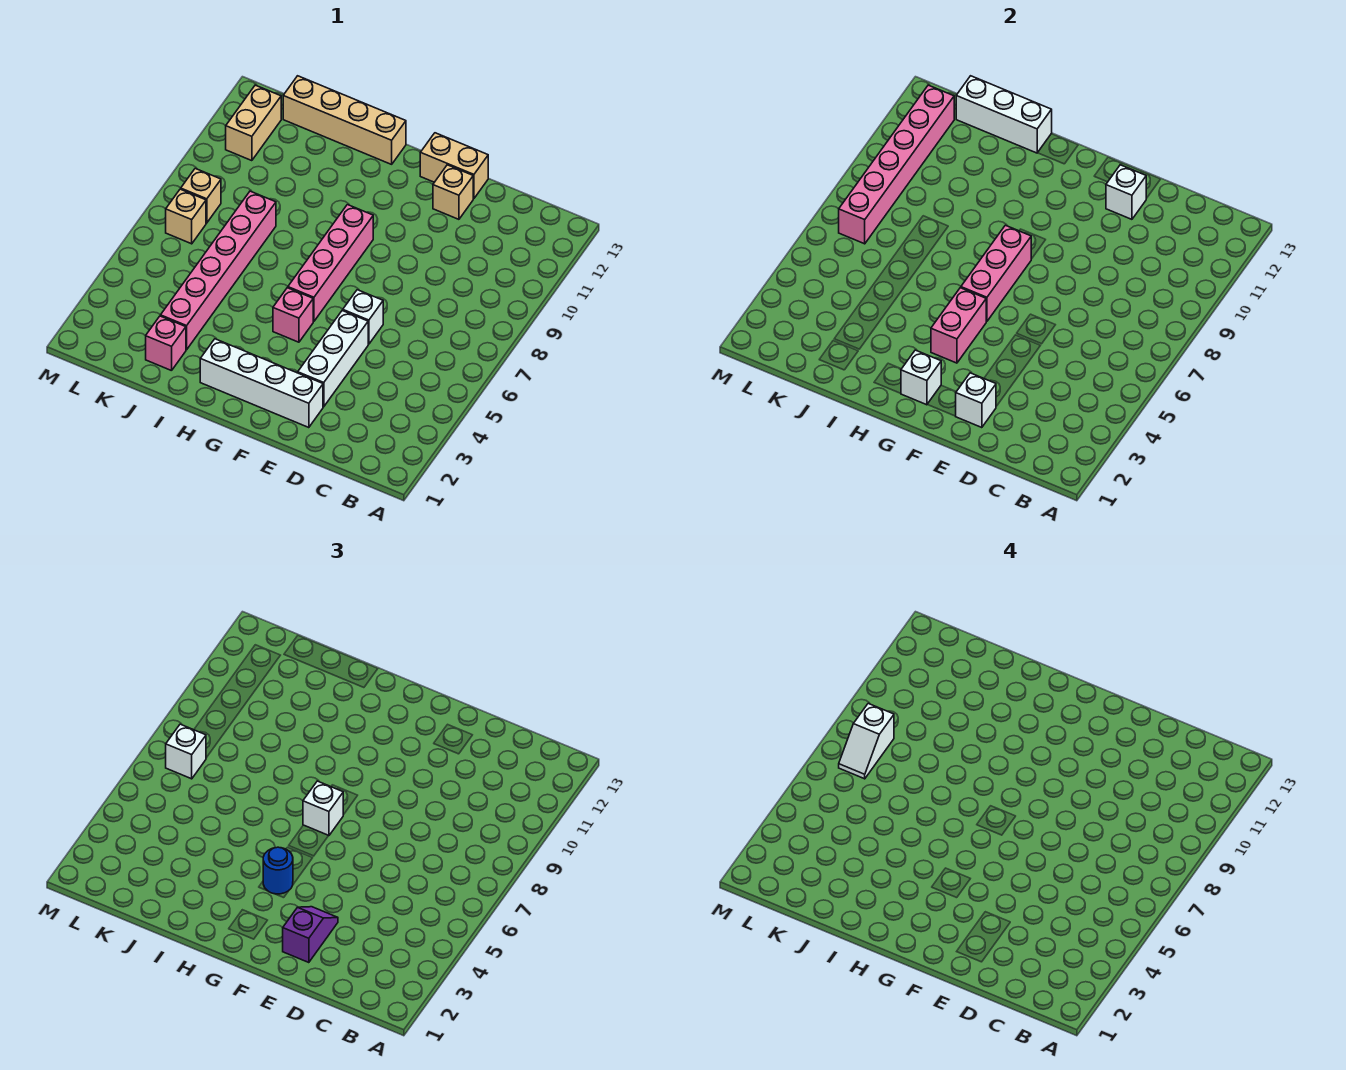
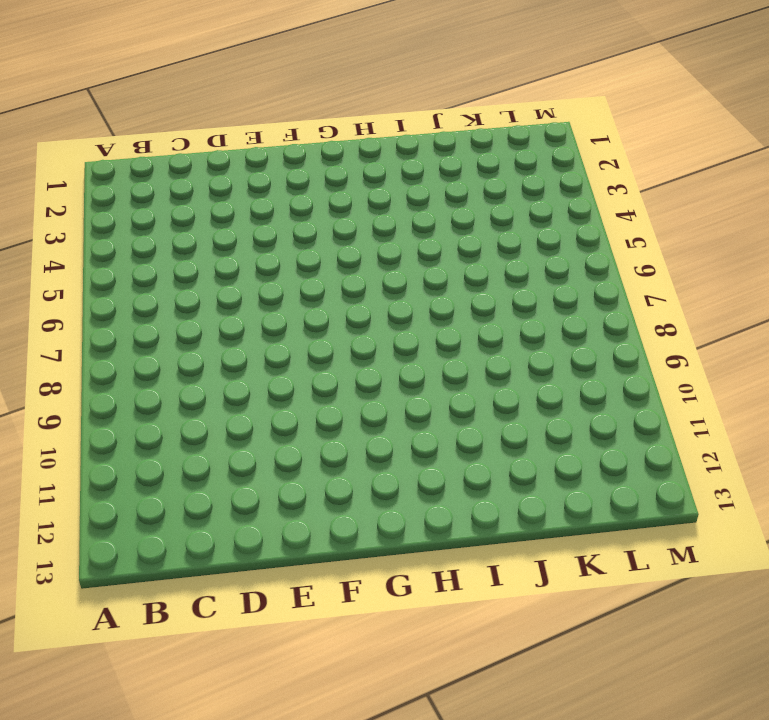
none -> white brick E2:H2 level 1
none -> white brick E3:E5 level 1
none -> white brick E6 level 1

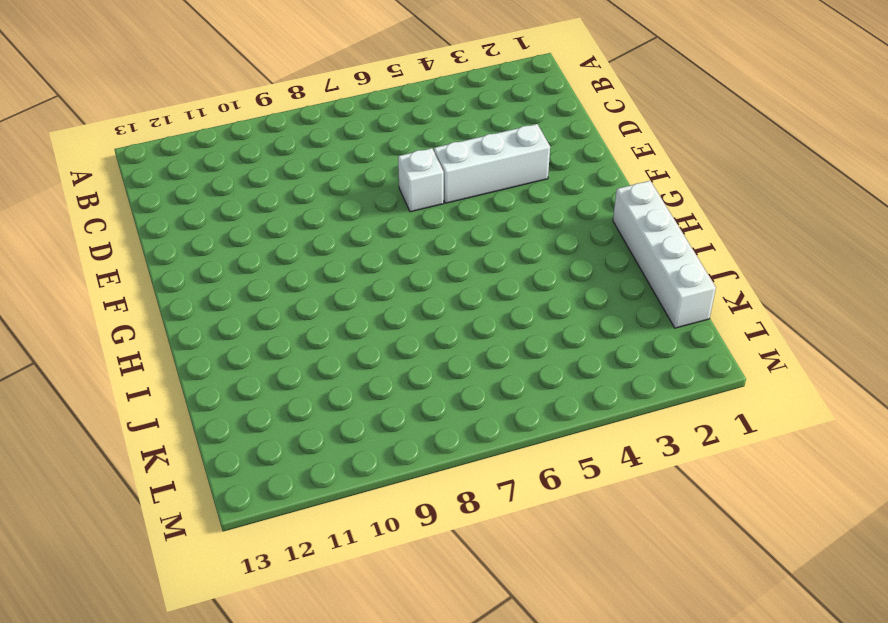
white brick H1:K1 level 1 -> white brick E2:H2 level 1
none -> tan brick E12 level 1
none -> tan brick E13:F13 level 1
none -> pink brick G5 level 1

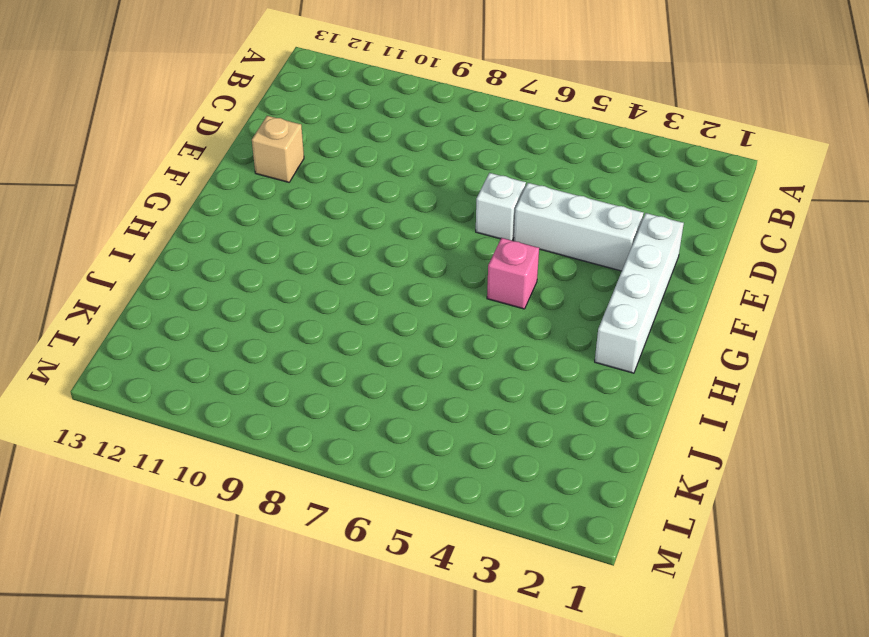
none -> tan brick E13:F13 level 1
none -> pink brick G6:G9 level 1
none -> tan brick H13:K13 level 1

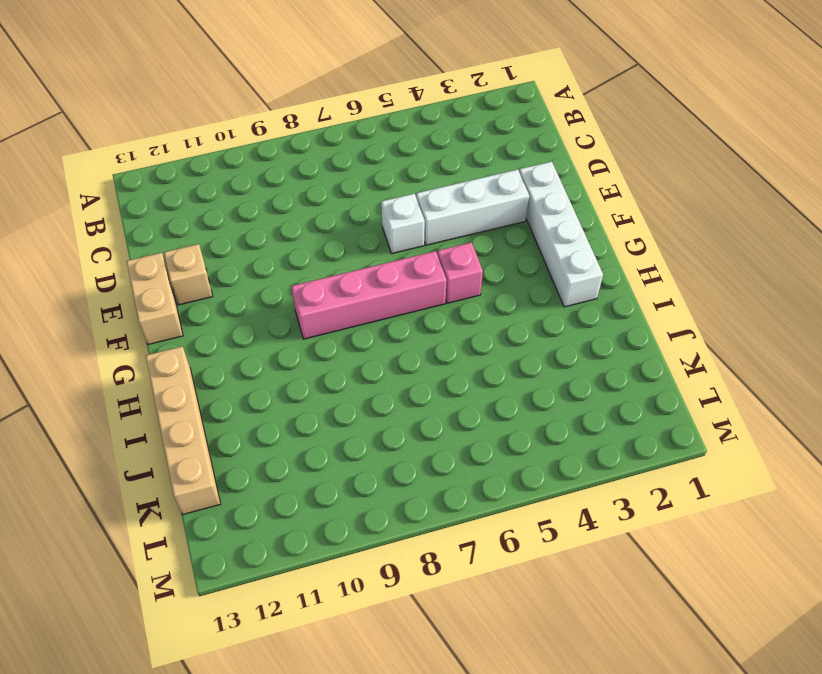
none -> pink brick J2 level 1
none -> pink brick J3:J8 level 1
none -> tan brick L7 level 1

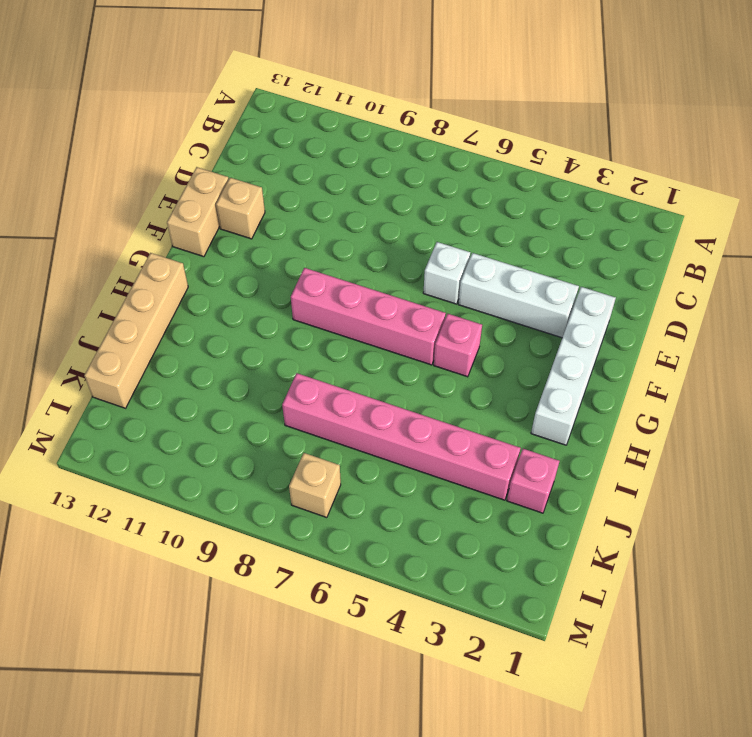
none -> tan brick L8 level 1
none -> tan brick L11:L12 level 1
none -> white brick E2 level 2

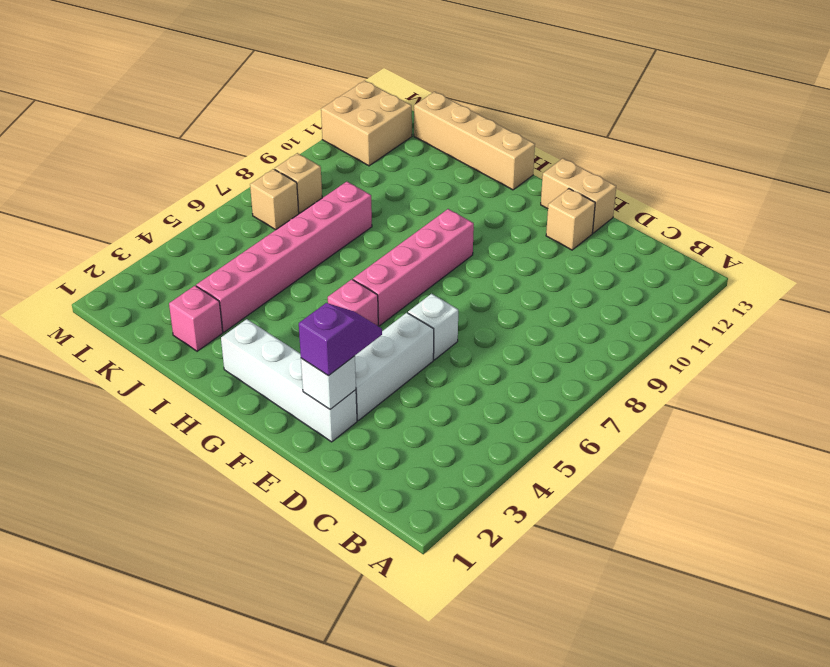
tan brick L11:M12 level 1 -> tan brick L11:L12 level 1
none -> white brick E12 level 2
none -> white brick G2 level 2
none -> pink brick G4:G5 level 2

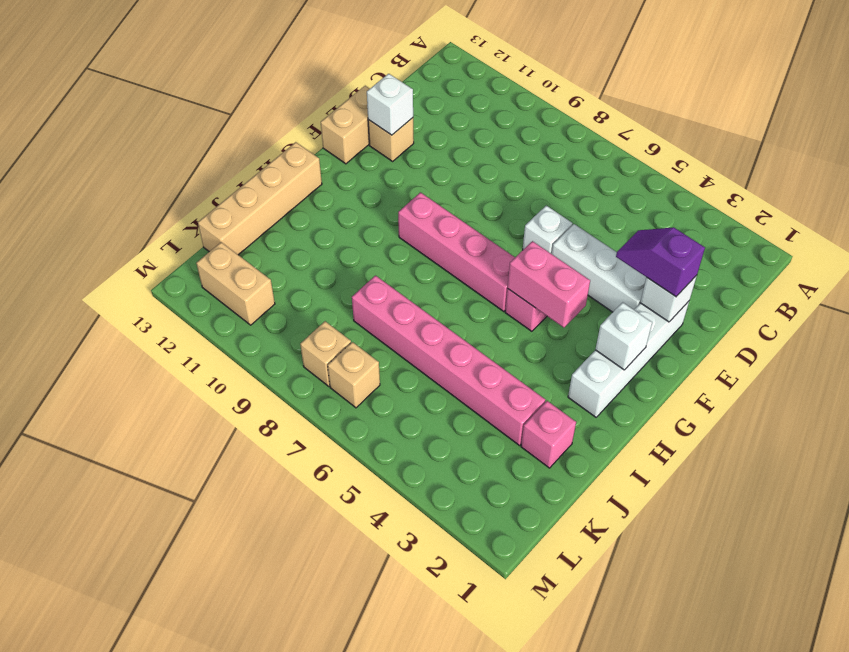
none -> pink brick G6:G8 level 2
none -> white brick I13:K13 level 2
none -> pink brick L7:L12 level 2

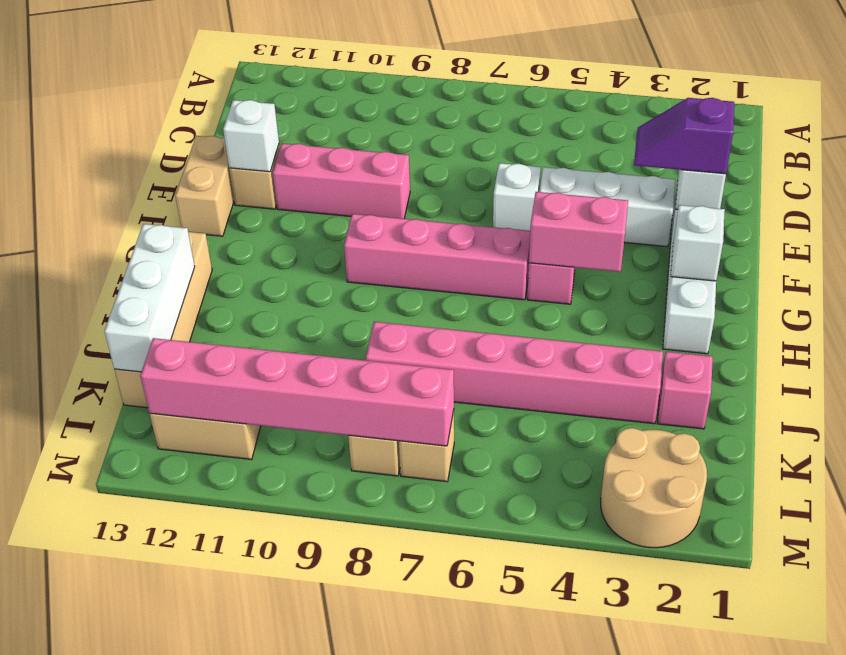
pink brick E9:E11 level 1 -> pink brick G6:G8 level 2
tan round brick L2:M3 level 1 -> none
none -> blue round brick G4 level 3
none -> white brick G7 level 3
none -> white brick L7 level 3

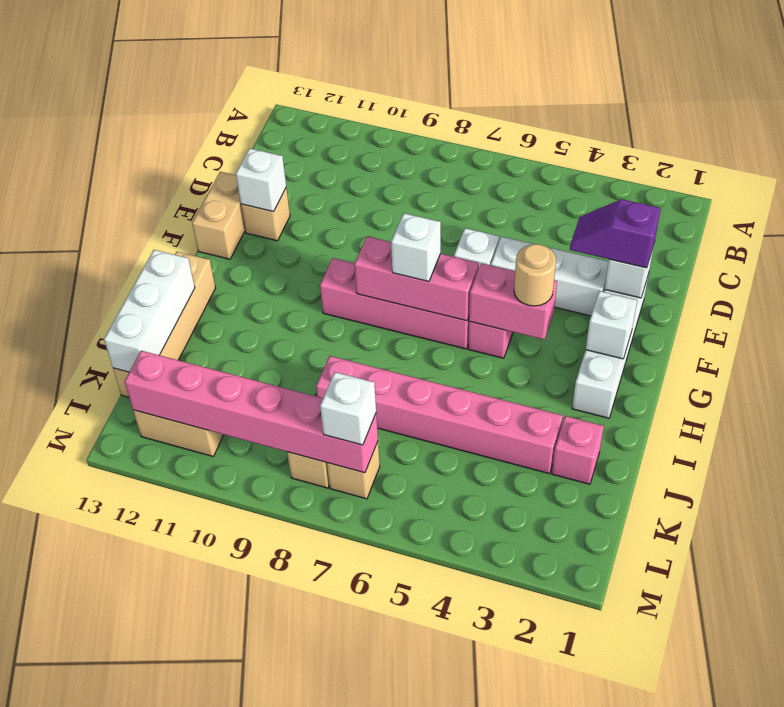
tan round brick G4 level 3 -> blue round brick G4 level 3
none -> white slope L7:L8 level 4 top 8

